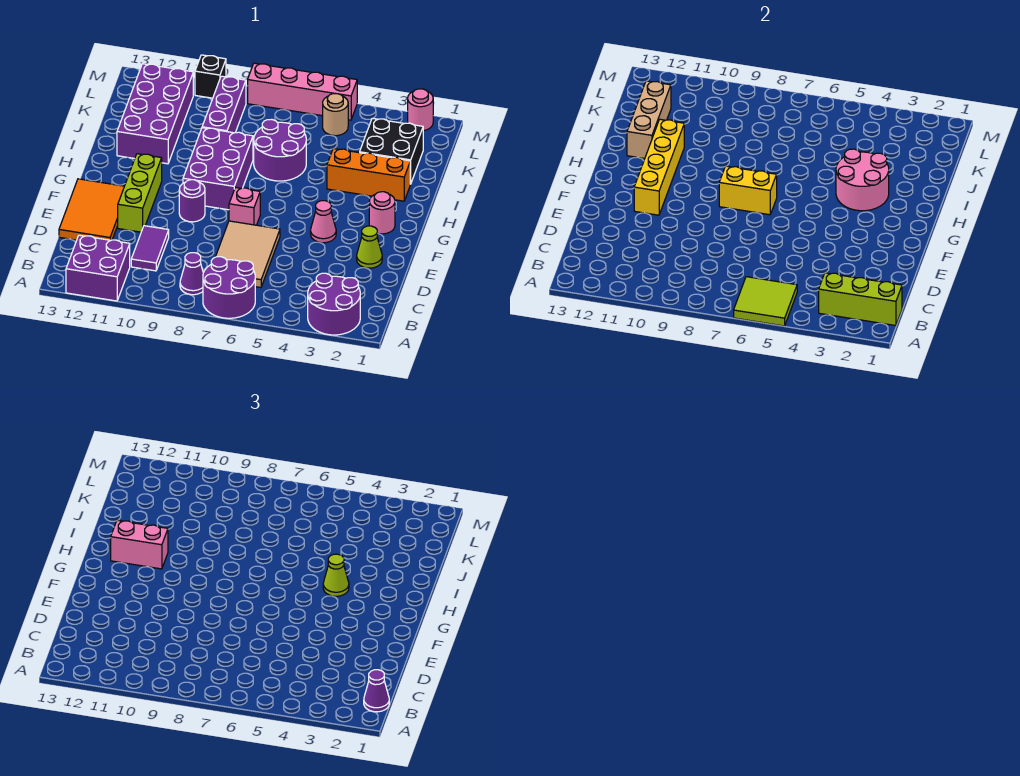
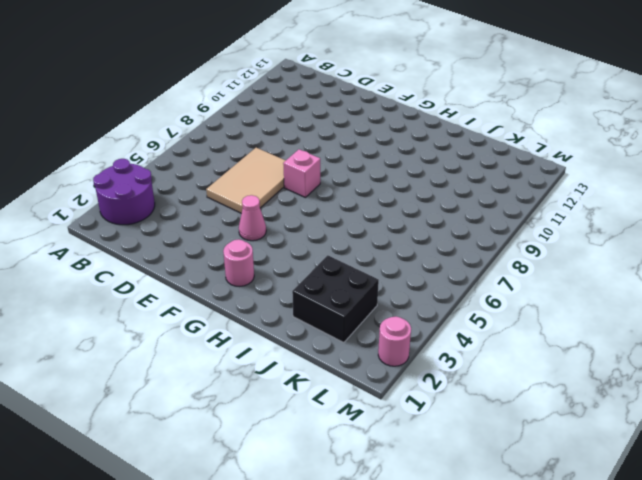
tan tile D5:E7 level 1 -> tan tile C6:E7 level 1
none -> purple round brick A6:B7 level 1
none -> purple brick A11:B12 level 1
none -> purple cone B8 level 1
none -> purple tile C10:D10 level 1

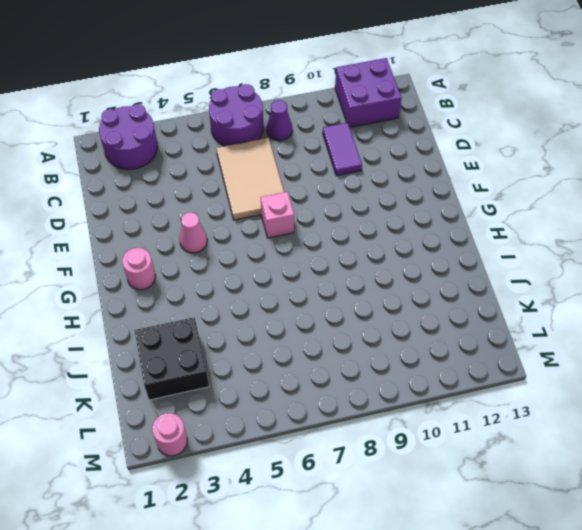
none -> orange tile D12:F13 level 1
none -> lime cone E2 level 1
none -> lime brick E11:G11 level 1
none -> purple round brick F9 level 1

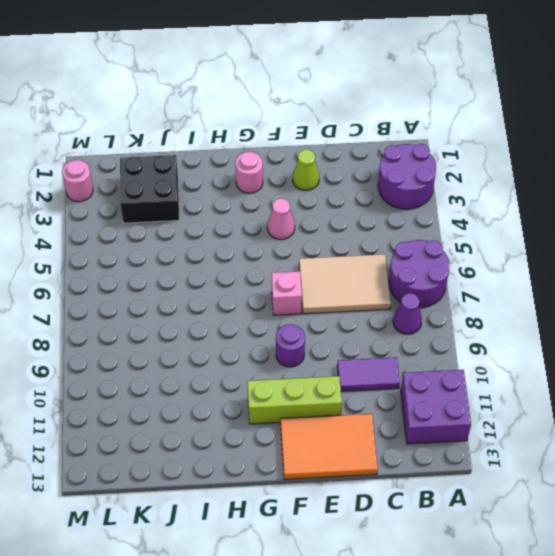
none -> purple brick G8:I9 level 1
none -> orange brick I2:I4 level 1
none -> purple round brick I6:J7 level 1
none -> purple brick I11:L12 level 1

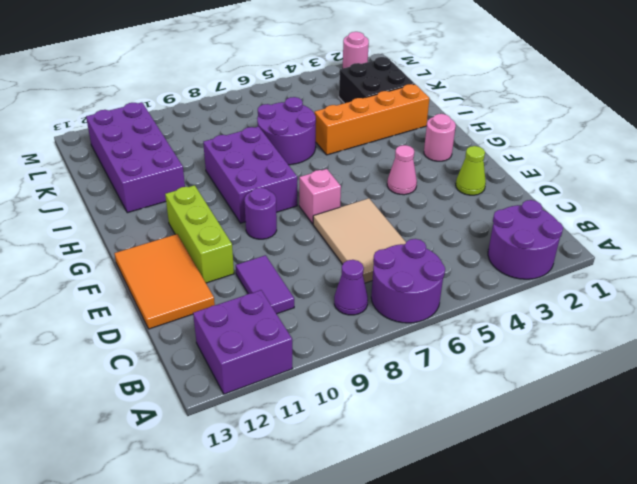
orange brick I2:I5 level 1 -> orange brick I2:I4 level 1
none -> purple brick J9:L9 level 1
none -> tan round brick L5 level 1
none -> pink brick M5:M8 level 1
none -> black brick M10 level 1

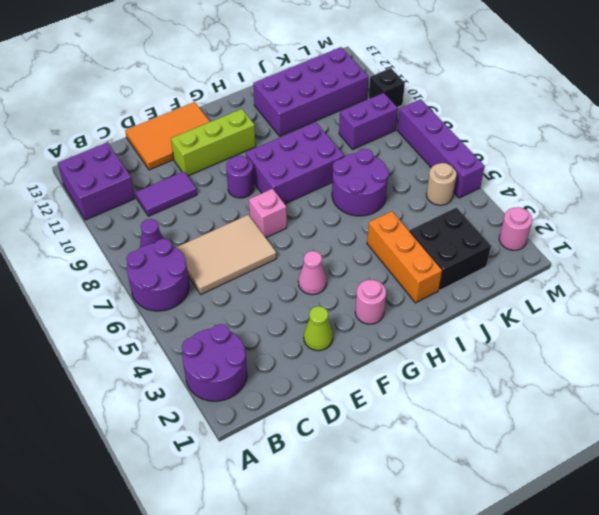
purple brick K9:L9 level 1 -> purple brick J9:L9 level 1
purple brick M5:M8 level 1 -> pink brick M5:M8 level 1
none -> lime tile A5:B6 level 2
none -> lime brick B1:B3 level 2
none -> yellow brick F11:I11 level 2
none -> yellow brick G7:G8 level 2

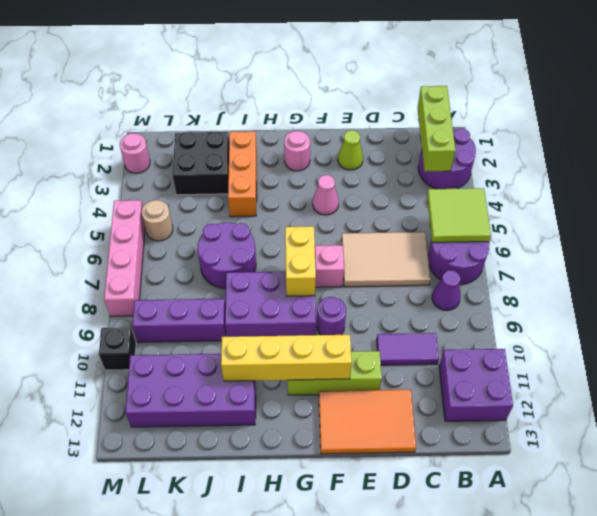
none -> pink round brick H3:I4 level 2
none -> tan brick I12:K12 level 2
none -> purple cone B1 level 3
none -> lime cone H4 level 3

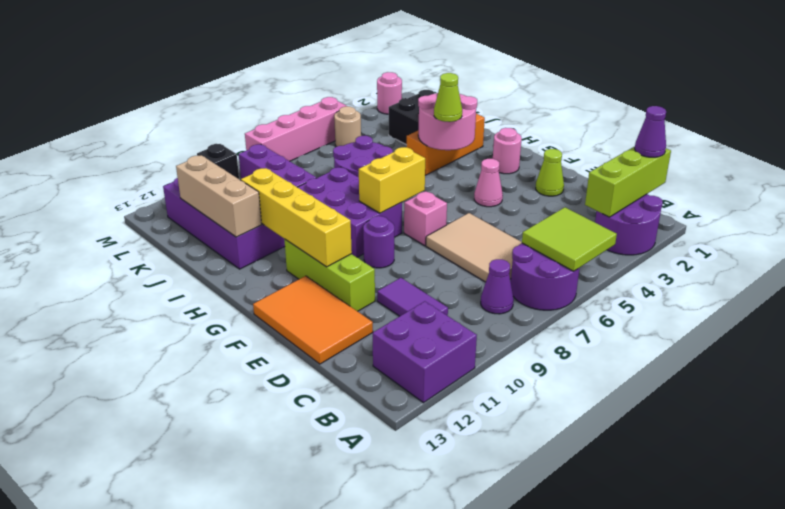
none -> pink brick H11:H12 level 3

